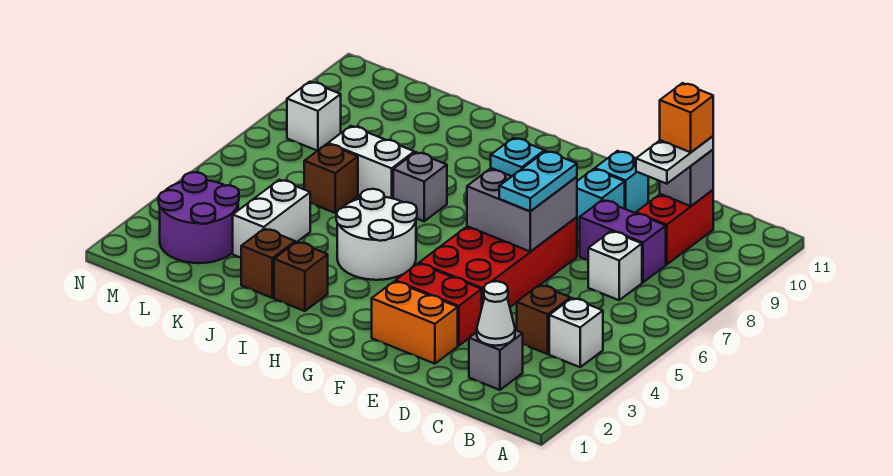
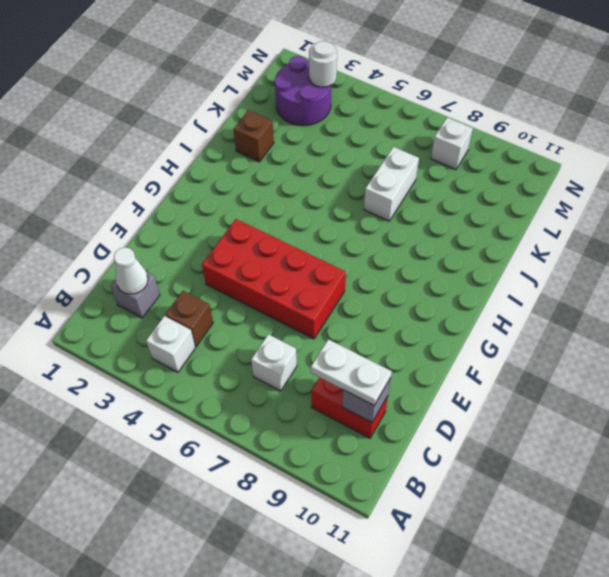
white round brick M3 level 2 -> none
none -> purple brick C8:D8 level 1
none -> orange brick E2:F2 level 1
none -> red brick E3:F3 level 1

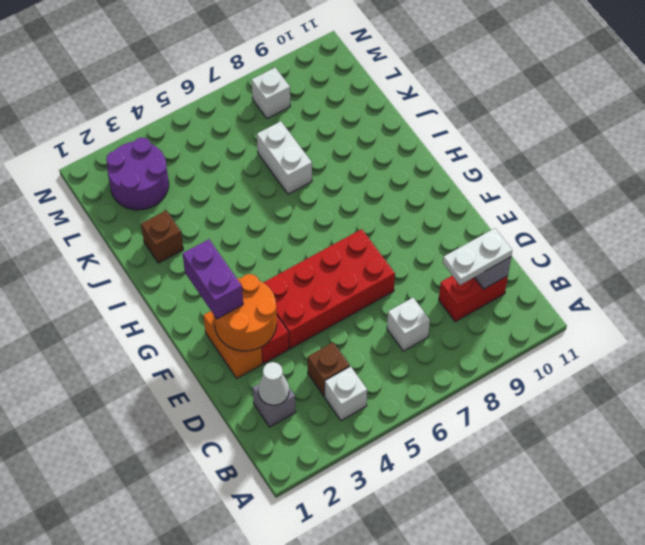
orange round brick E2:F3 level 2 -> none
purple brick F2:G2 level 3 -> purple brick C8:D8 level 1
none -> cyan brick E9 level 1
none -> cyan brick E10 level 1
none -> white round brick H4:I5 level 1

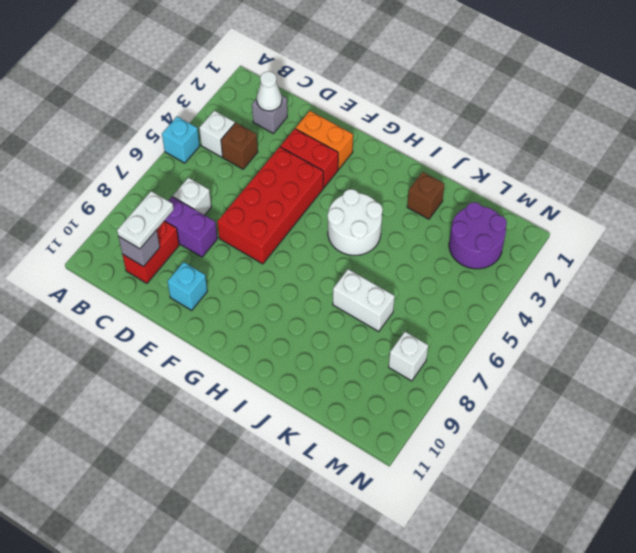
cyan brick A5 level 1 -> cyan brick E9 level 1
none -> brown brick I2 level 1
none -> grey brick I7 level 1
none -> white brick K3:K4 level 1

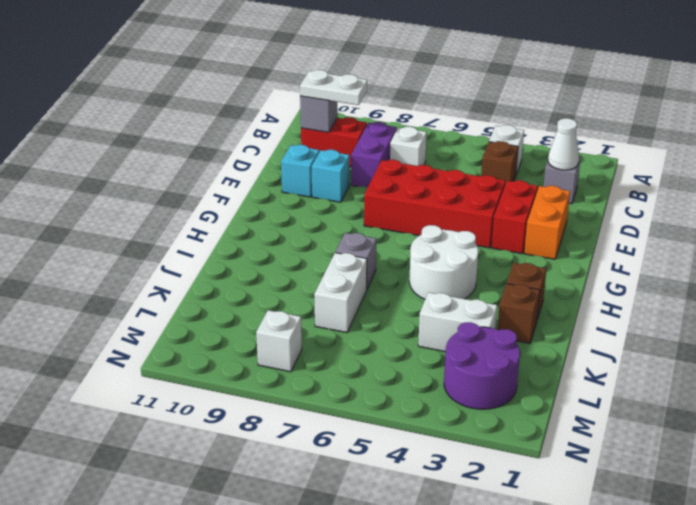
none -> brown brick K6 level 1
none -> grey brick E6:F7 level 2
none -> cyan plate E6:E7 level 3

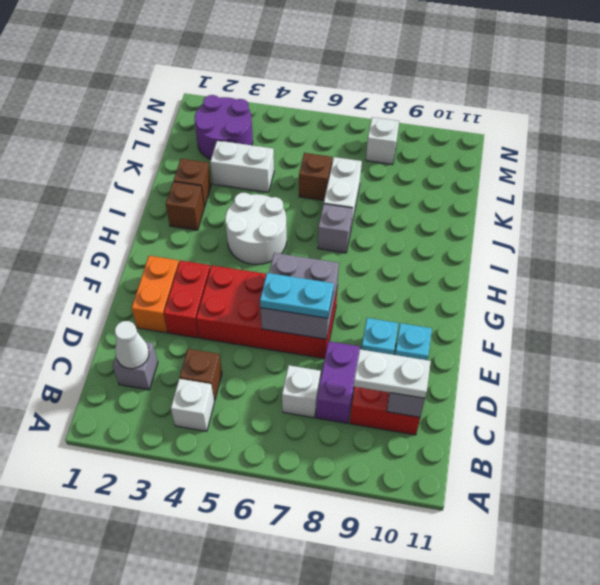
none -> cyan plate F7 level 3
none -> orange brick C10 level 4

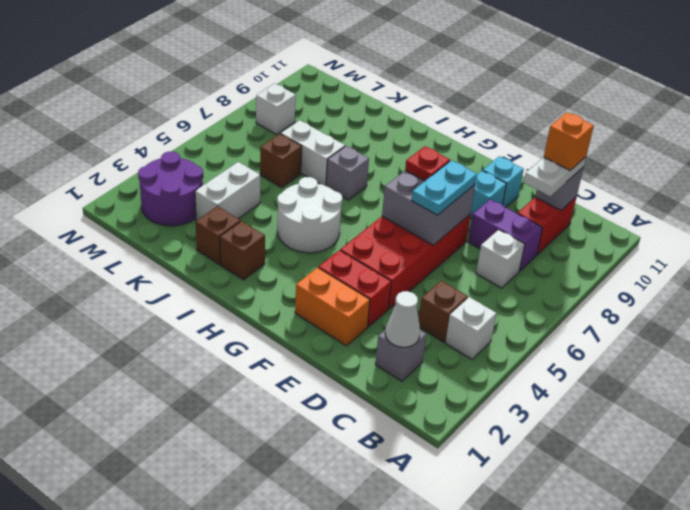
red plate F7 level 3 -> cyan plate F7 level 3

